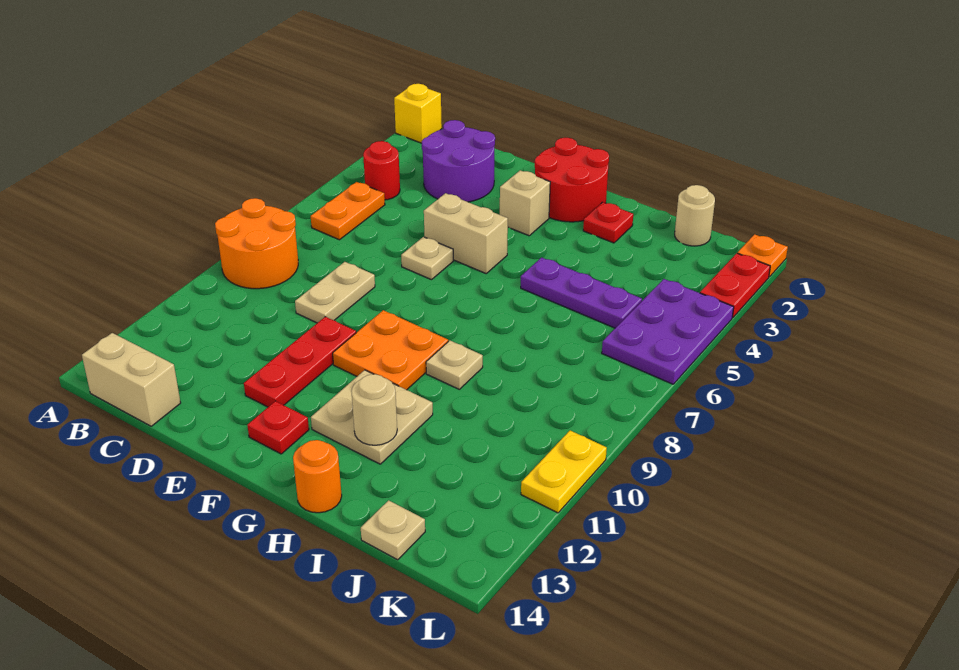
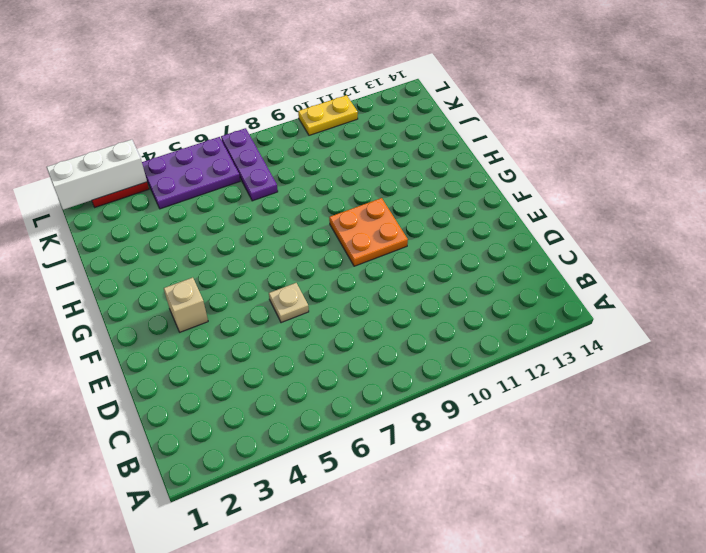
purple plate J7:L7 level 1 -> purple plate H5:J5 level 1
white brick L1:L3 level 2 -> none
none -> yellow brick A1 level 1
none -> orange round brick A8:B9 level 1
none -> red round brick B4 level 1

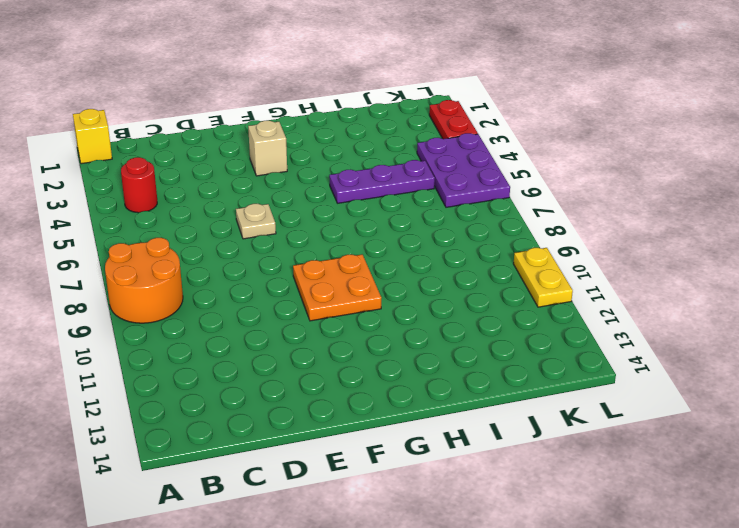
none -> orange plate B5:B6 level 1
none -> tan brick B14:C14 level 1
none -> purple round brick C2:D3 level 1

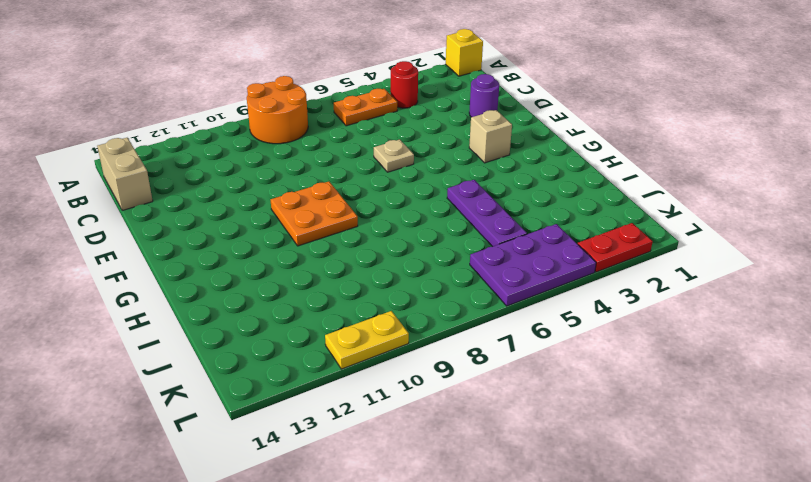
purple round brick D2 level 1 -> purple round brick C2:D3 level 1
none -> tan plate D8:D9 level 1
none -> tan brick E5:F5 level 1
none -> red plate E10:E12 level 1

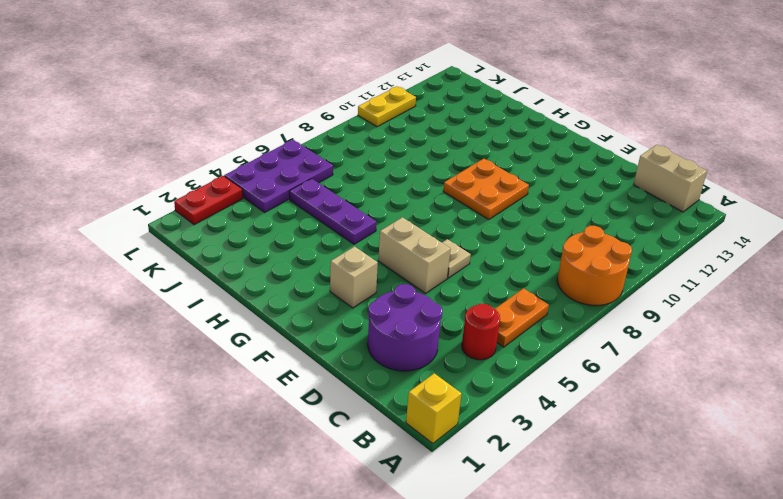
none -> tan plate D8:D9 level 1
none -> red plate E10:E12 level 1
none -> red round brick F1:G2 level 1

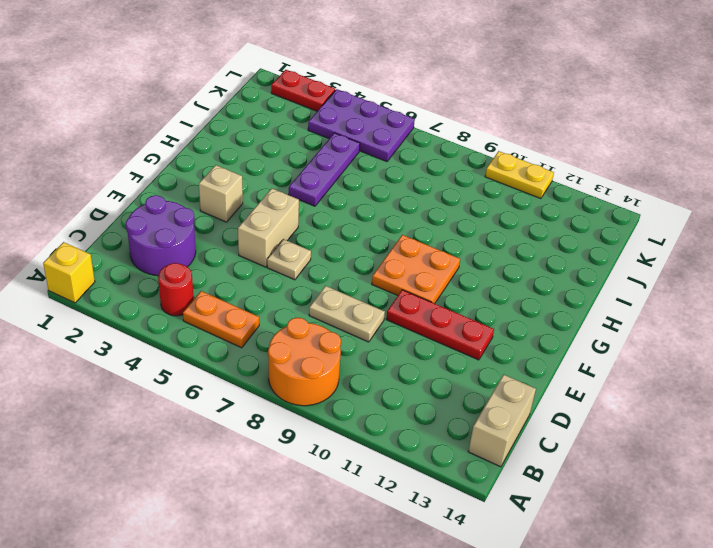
none -> red round brick F1:G2 level 1
none -> red plate F13 level 1
none -> tan plate G11:H12 level 1

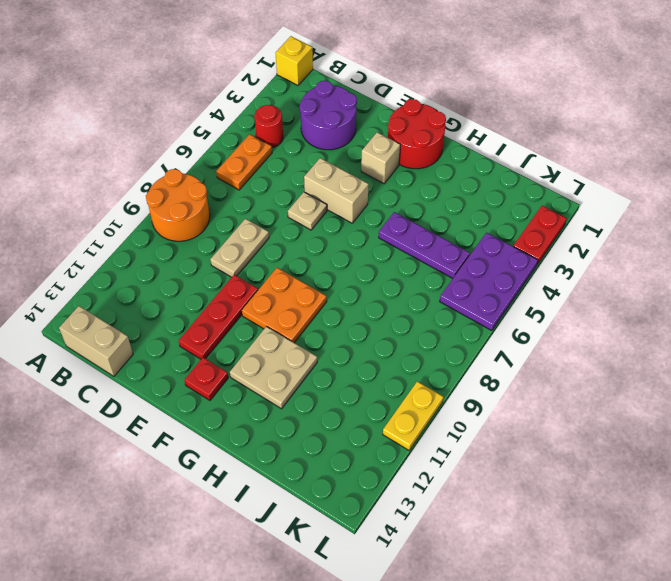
none -> red plate H2 level 1
none -> tan plate H9 level 1
none -> orange round brick H14 level 1

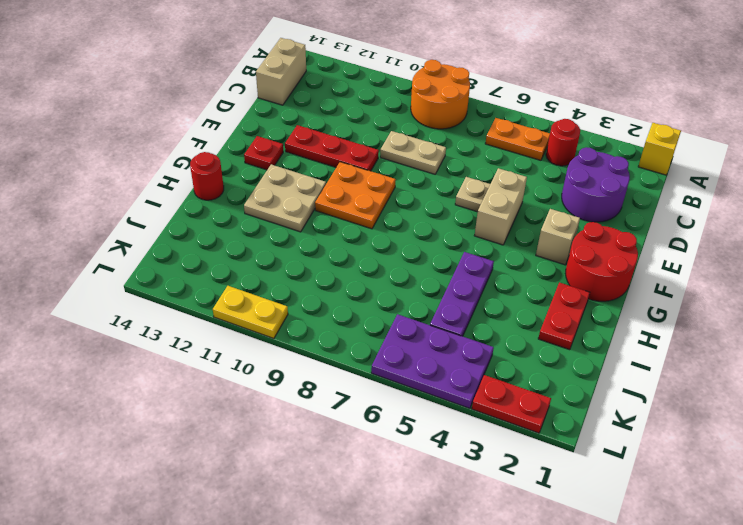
red plate H2:I2 level 1 -> red plate H2 level 1
red round brick H14 level 1 -> orange round brick H14 level 1
none -> tan plate H9 level 1
none -> tan round brick J1 level 1
none -> tan plate J14 level 1

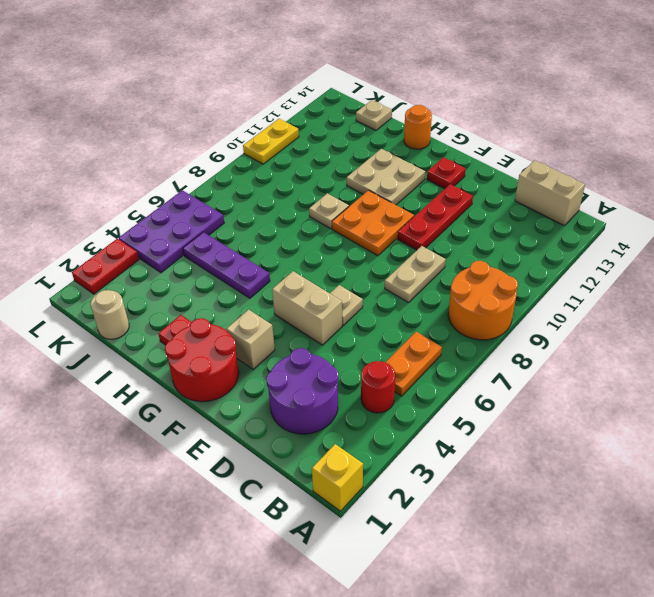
none -> orange plate L1 level 1
none -> tan round brick H12 level 2

